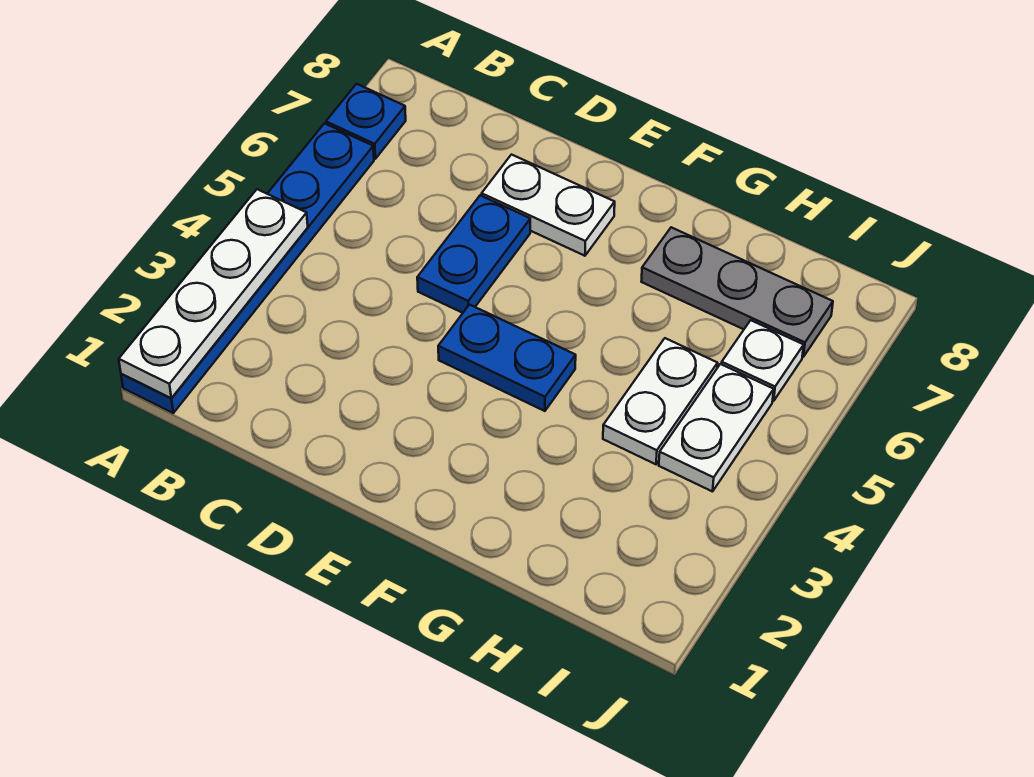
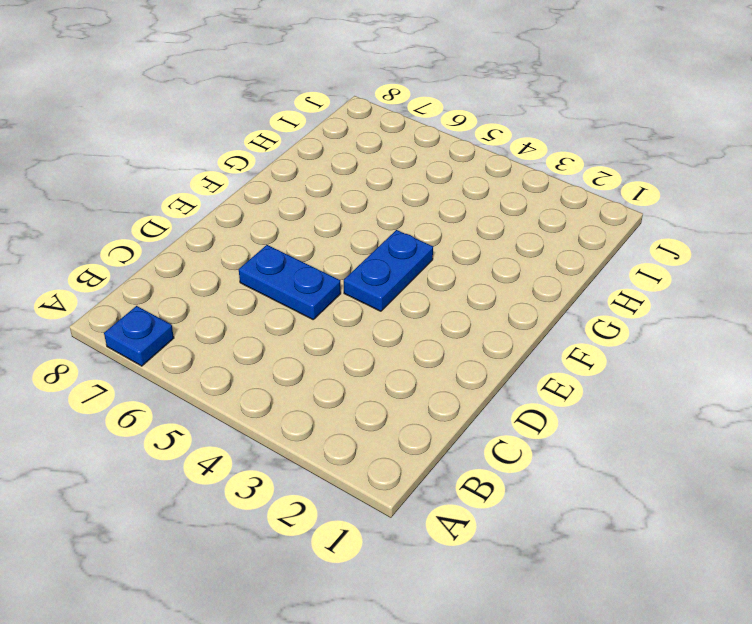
none -> blue plate A1:A6 level 1
none -> white plate D7:E7 level 1

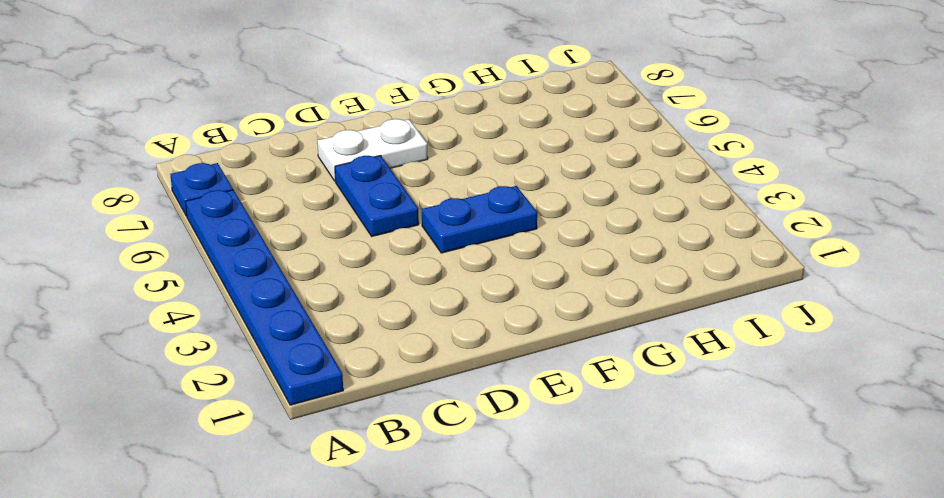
none -> grey plate G7:I7 level 1
none -> white plate H4:H5 level 1

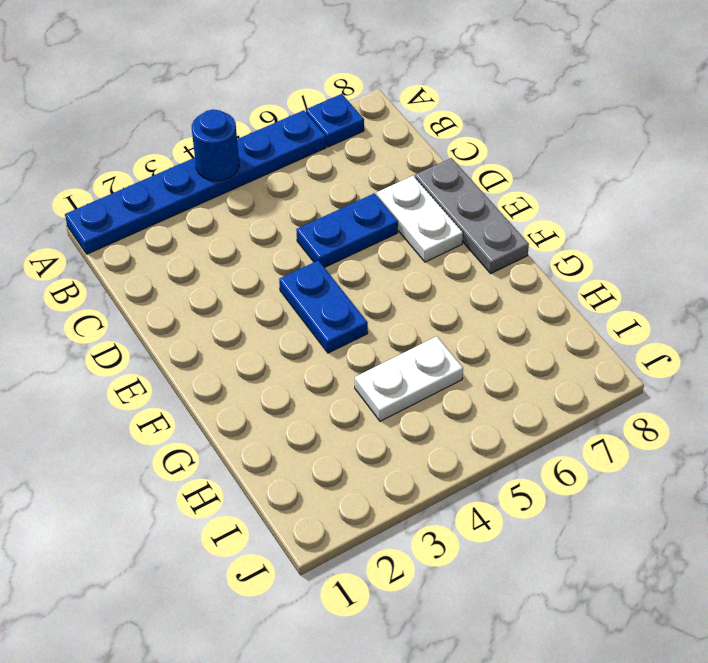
blue round brick A4 level 2 -> white plate A1:A4 level 2
grey plate D8:F8 level 1 -> grey plate G7:I7 level 1
none -> white plate I4:I5 level 1
none -> white plate I6 level 1

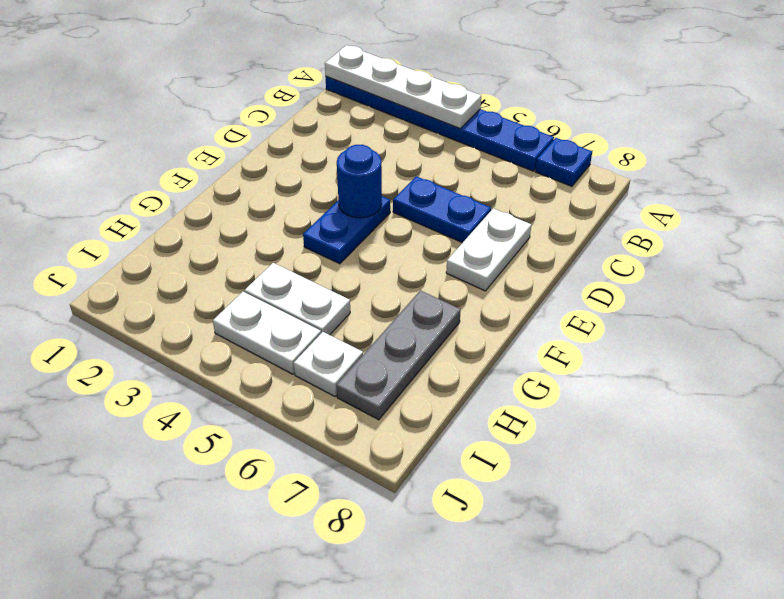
blue round brick E4 level 2 -> none

